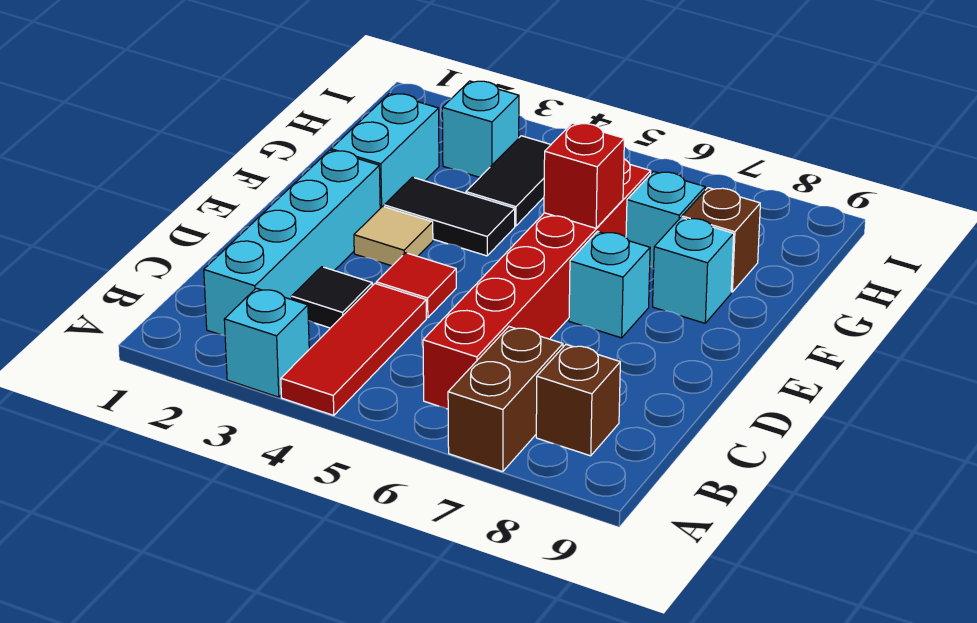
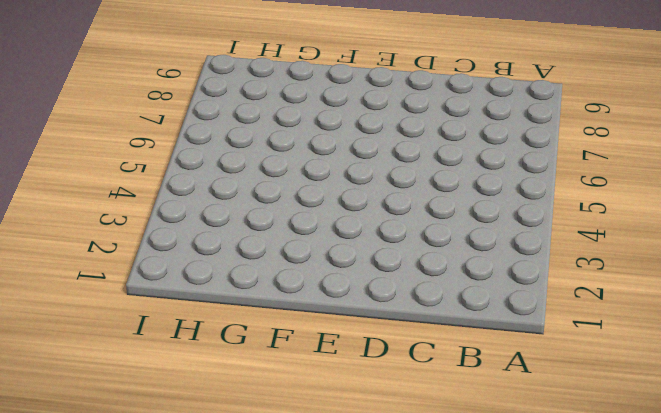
none -> cyan brick A3 level 1
none -> red tile A4:C4 level 1
none -> brown brick A7:B7 level 1

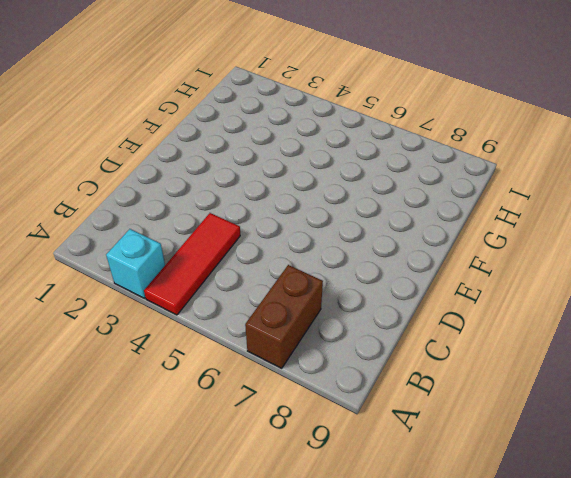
none -> cyan brick B2:E2 level 1
none -> red brick B6:G6 level 1
none -> brown brick B8 level 1

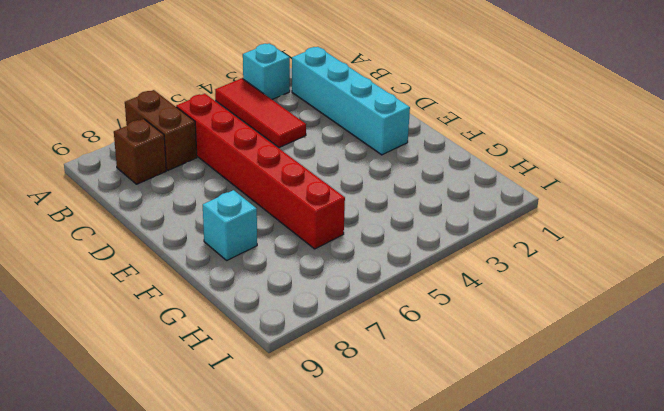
none -> black tile C3 level 1
none -> red tile D4 level 1
none -> tan tile E3 level 1

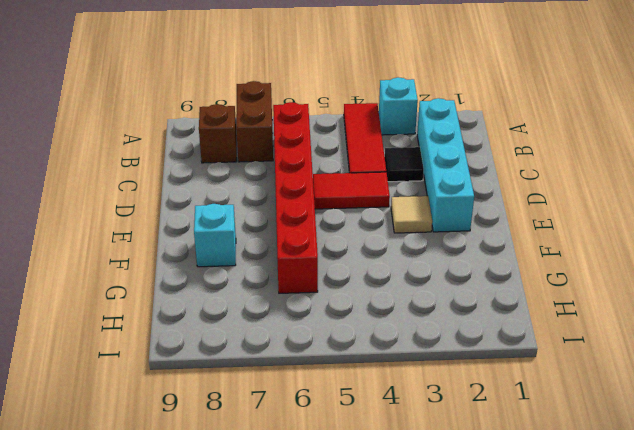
red tile D4:D5 level 1 -> red tile D4 level 1
none -> cyan brick E7 level 1
none -> cyan brick F2:G2 level 1
none -> black tile F3:F4 level 1

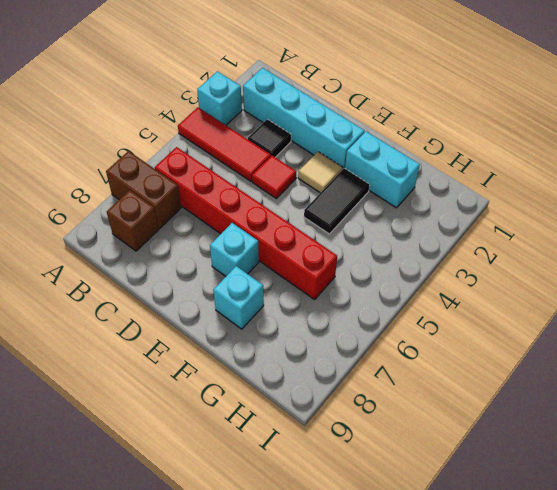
none -> black tile G4:H4 level 1
none -> cyan brick G7 level 1
none -> brown brick G8 level 1

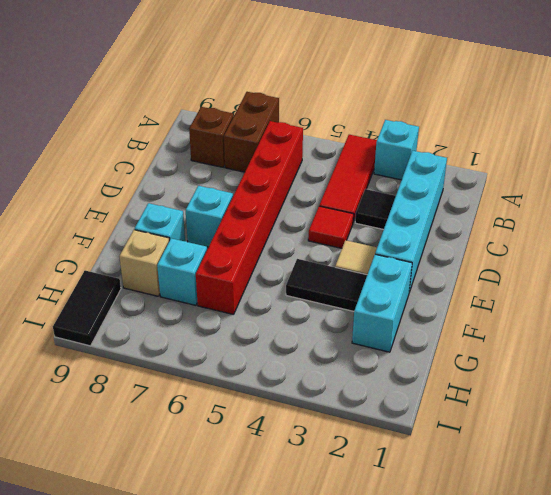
tan brick G8 level 1 -> brown brick G8 level 1
black tile H9:I9 level 1 -> black tile G4:H4 level 1
none -> cyan brick H3 level 1
none -> red brick F6 level 2

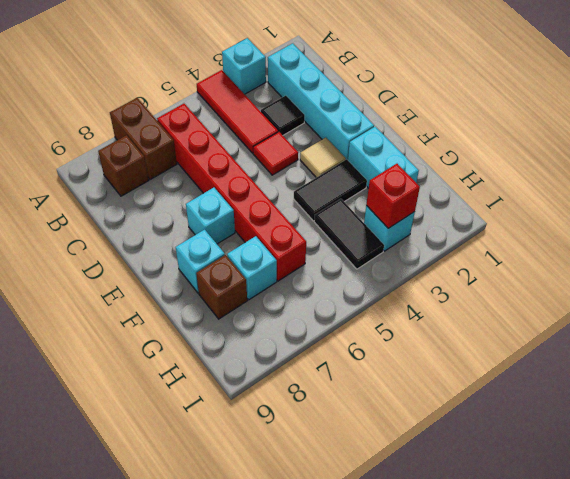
red brick H3 level 2 -> red brick F6 level 2

